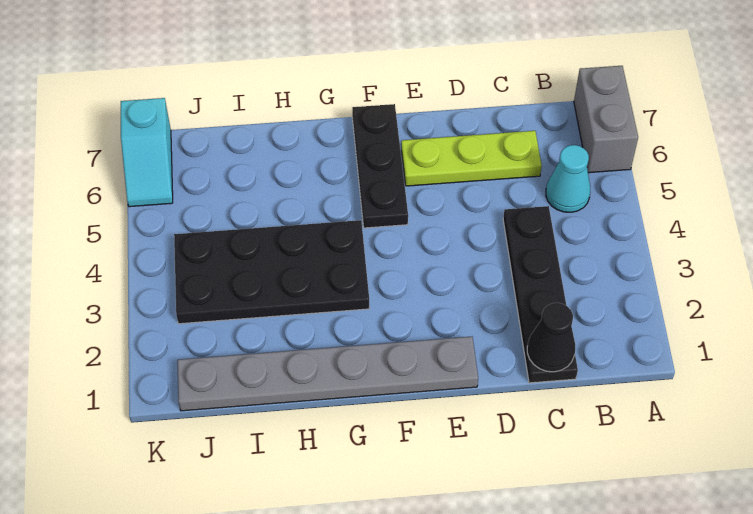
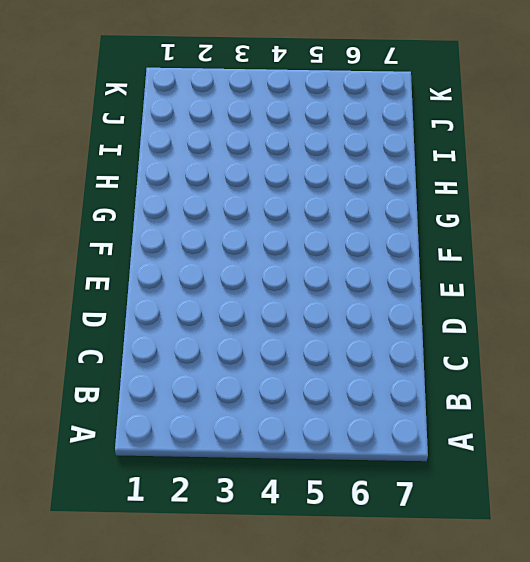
none -> grey brick A6:A7 level 1
none -> cyan cone B5 level 1

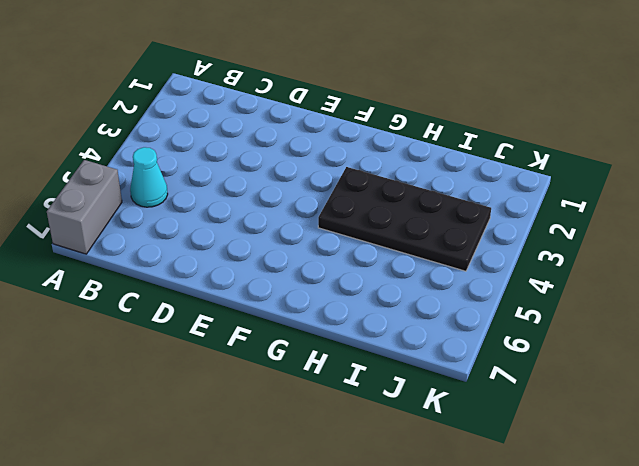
none -> black plate C1:C4 level 1
none -> lime plate C6:E6 level 1

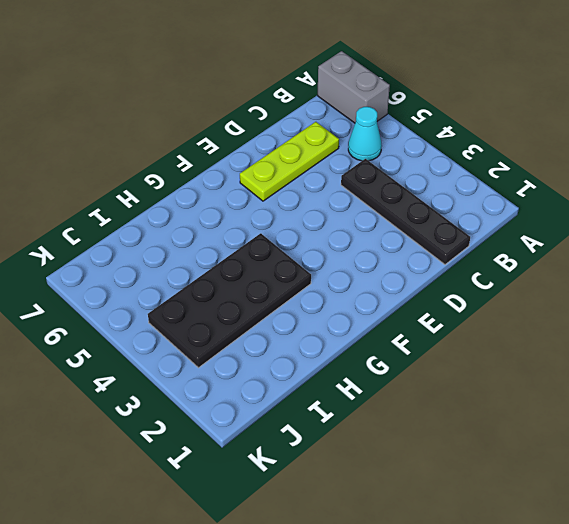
none -> grey plate E1:J1 level 1
none -> black plate F5:F7 level 1

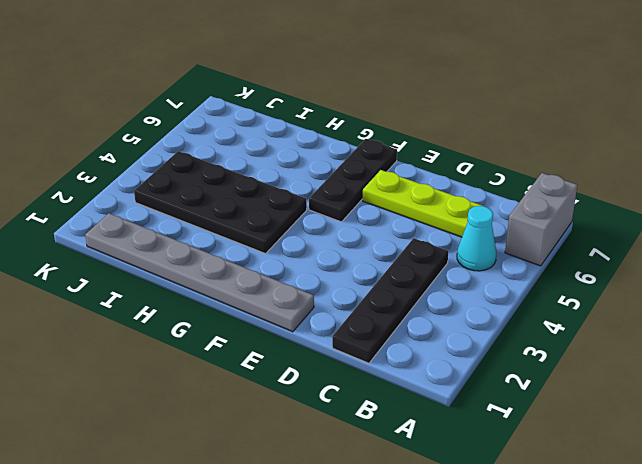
none -> cyan slope K6:K7 level 1 top 7
none -> black cone C1 level 2

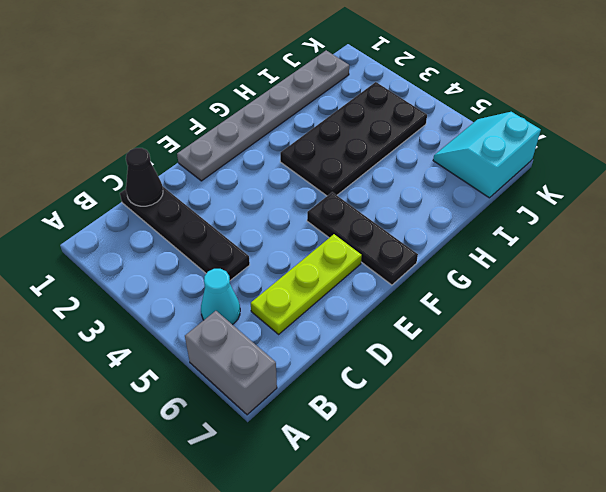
cyan slope J6:K7 level 1 top 7 -> cyan slope K6:K7 level 1 top 7

